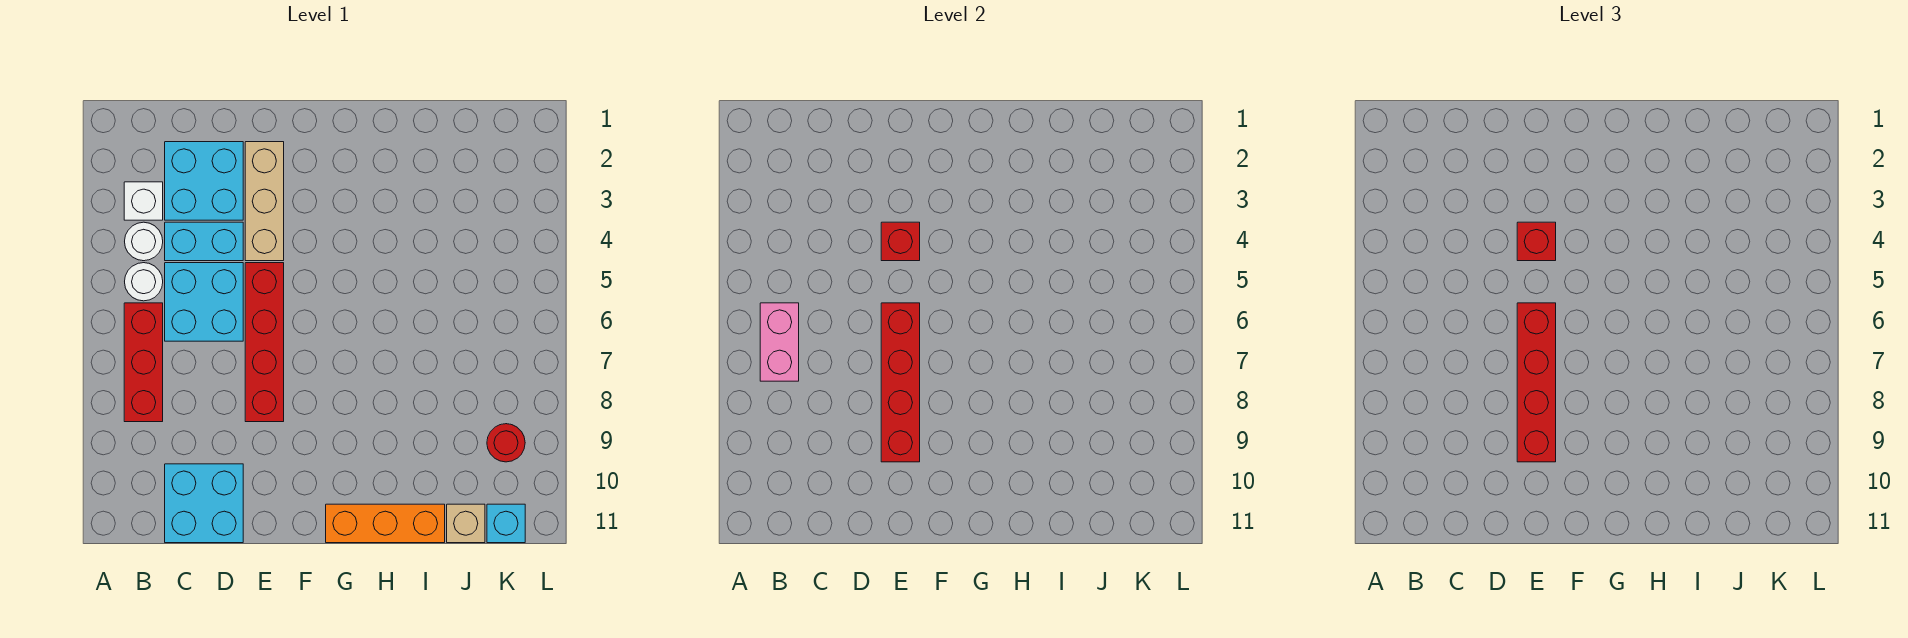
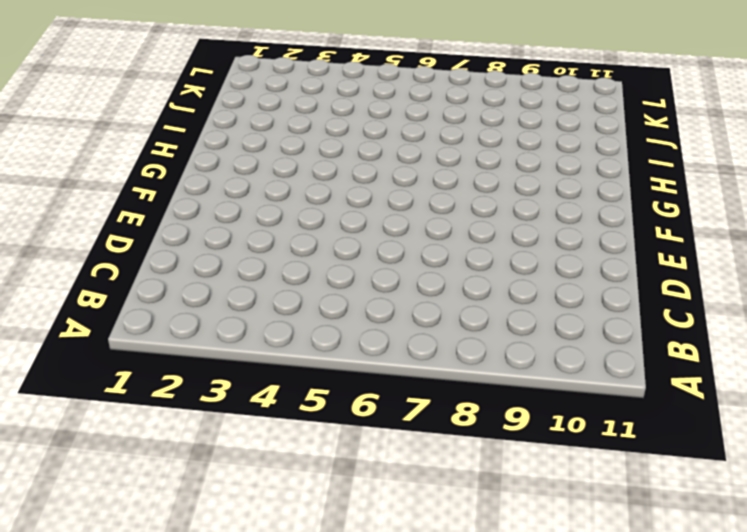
none -> white brick B3 level 1
none -> white round brick B4 level 1
none -> white round brick B5 level 1

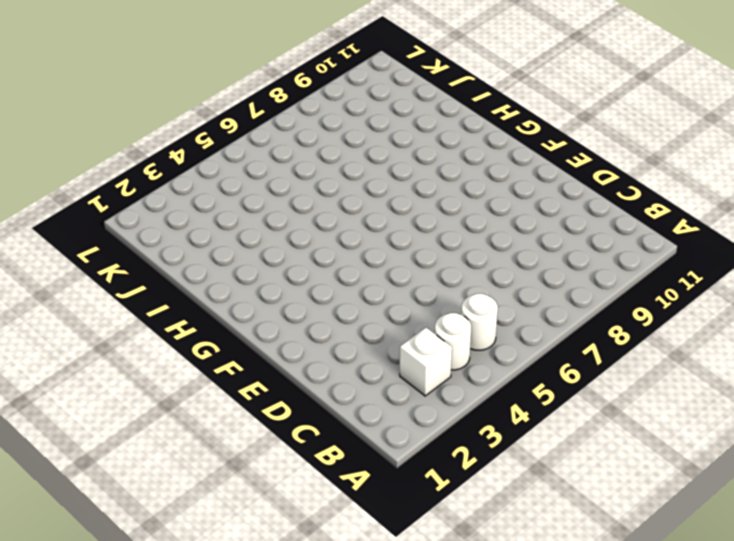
none -> red brick B6:B8 level 1
none -> cyan brick C2:D3 level 1
none -> cyan brick C4:D4 level 1

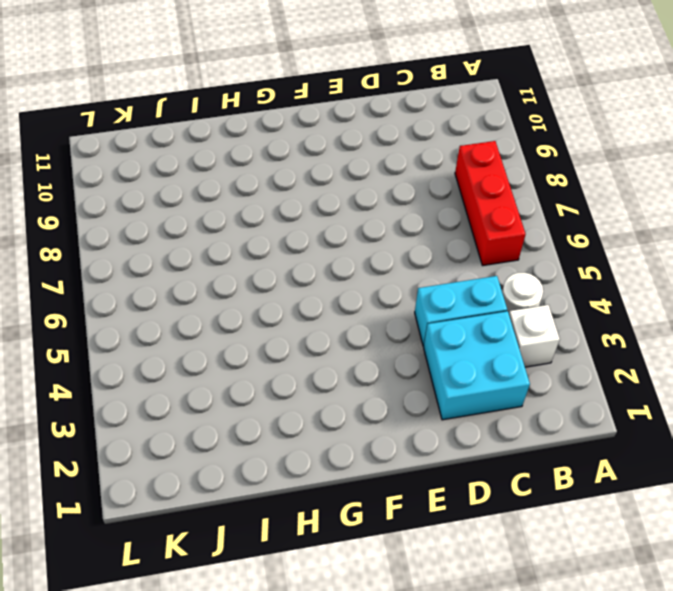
none -> white round brick B5 level 1
none -> cyan brick C5:D6 level 1
none -> cyan brick C10:D11 level 1

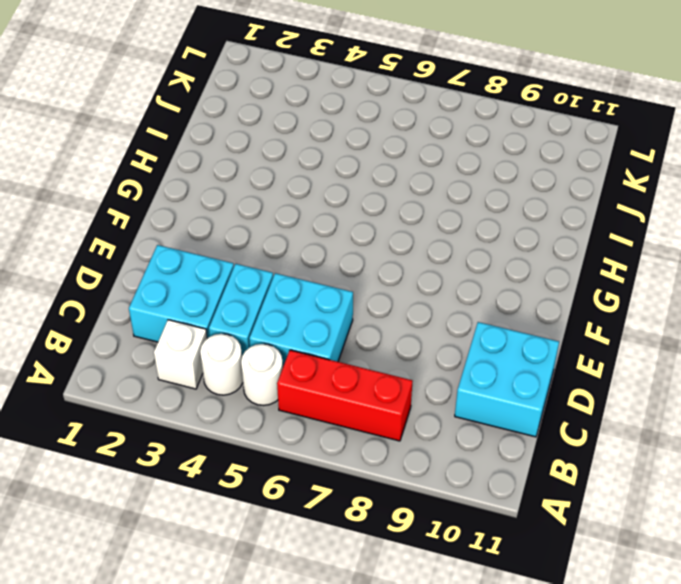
none -> tan brick E2:E4 level 1
none -> red brick E5:E8 level 1
none -> orange brick G11:I11 level 1

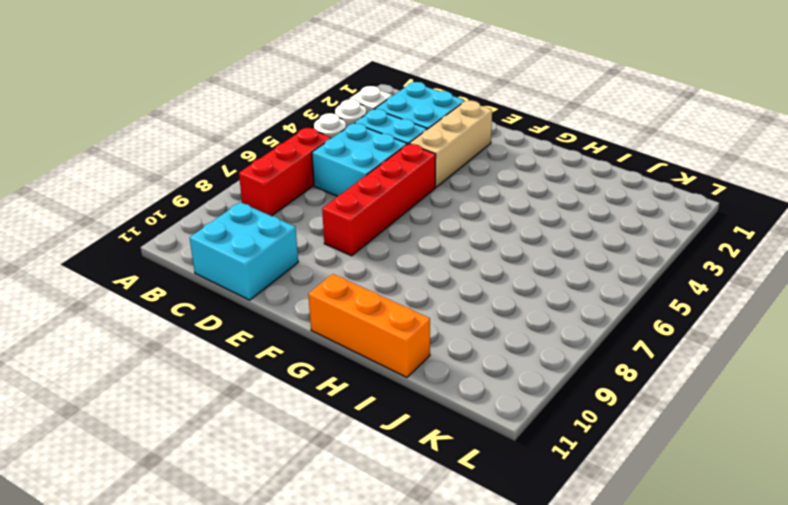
none -> tan brick J11 level 1
none -> red round brick K9 level 1
none -> cyan brick K11 level 1

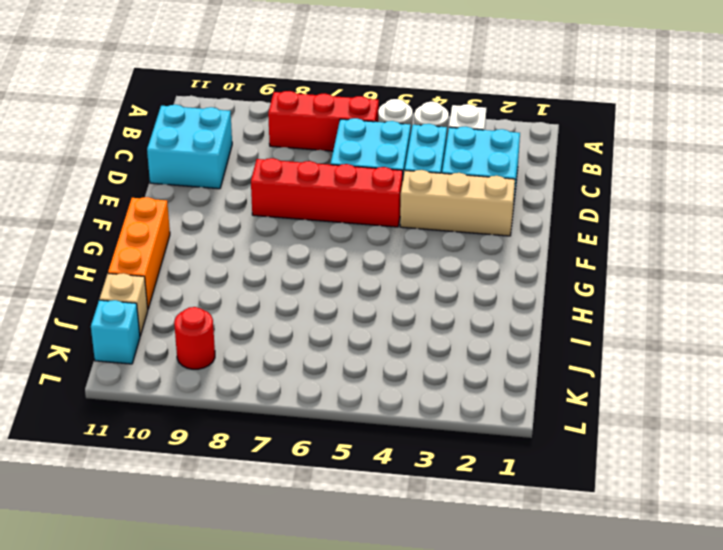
none -> pink brick B6:B7 level 2
none -> red brick E4 level 2
none -> red brick E6:E9 level 2

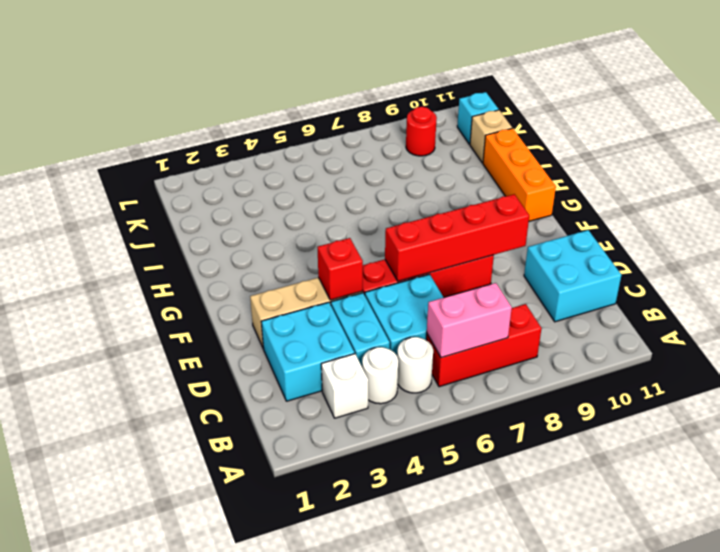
none -> red brick E4 level 3
none -> red brick E6:E9 level 3

